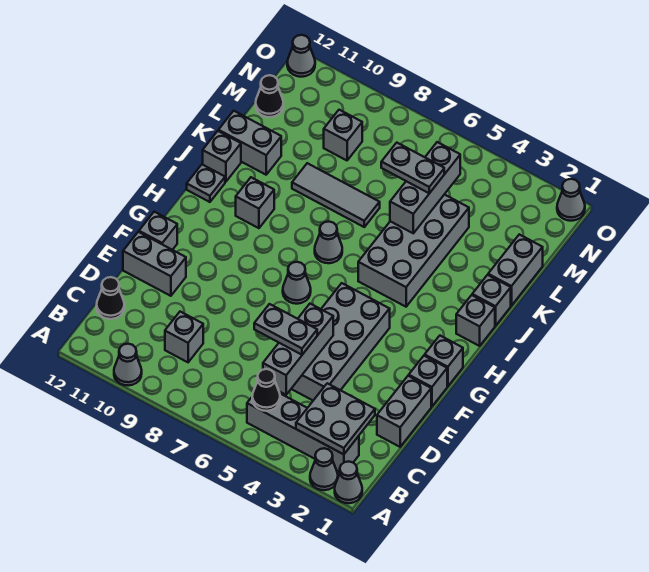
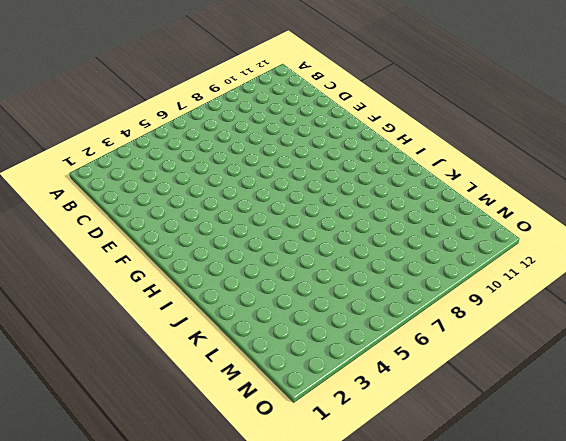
none -> grey cone A1 level 1
none -> grey cone A2 level 1
none -> grey cone A10 level 1
none -> grey brick B2:B5 level 1

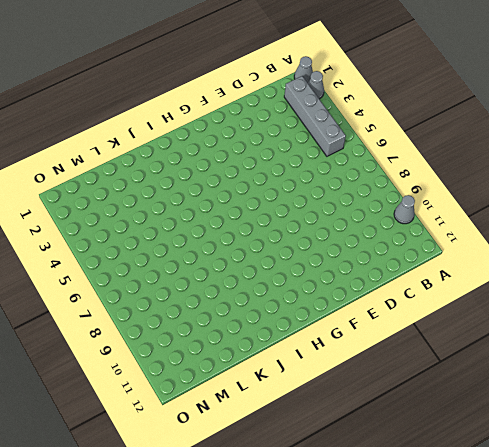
none -> grey brick C9 level 1
none -> black cone C12 level 1
none -> grey brick D1:E1 level 1
none -> grey brick D4:G5 level 1

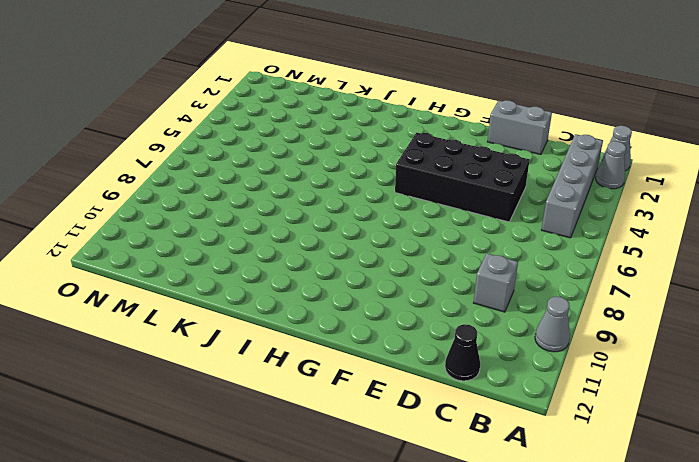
black brick D4:G5 level 1 -> grey brick D4:G5 level 1
none -> grey brick E11:E12 level 1
none -> grey brick F1 level 1
none -> grey brick F12 level 1
none -> grey brick G1 level 1

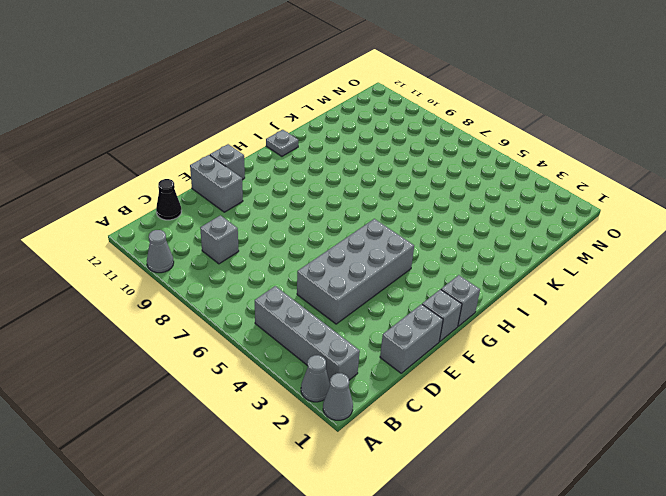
none -> grey cone G7 level 1
none -> grey brick I1 level 1
none -> grey brick I4:L5 level 1
none -> grey cone I7 level 1

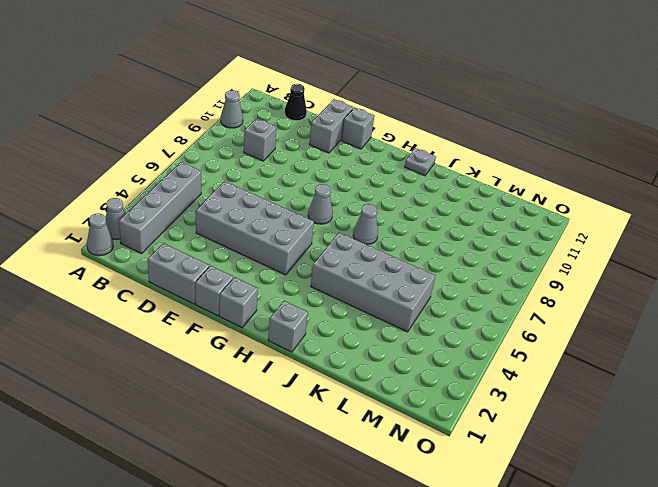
none -> grey brick I10 level 1
none -> grey brick J1 level 1
none -> grey brick J12 level 1
none -> grey brick K1:L1 level 1

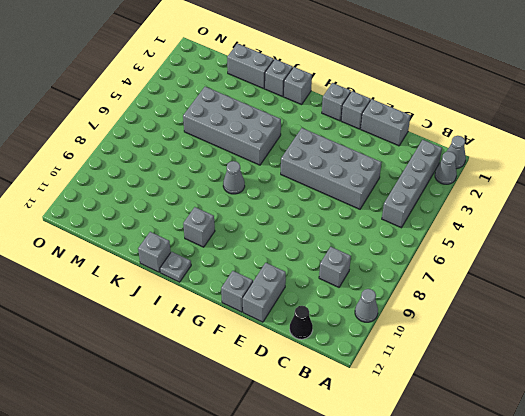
none -> grey cone G7 level 1
none -> grey tile K7:K9 level 1
none -> grey brick K11:K12 level 1
none -> grey brick M9 level 1

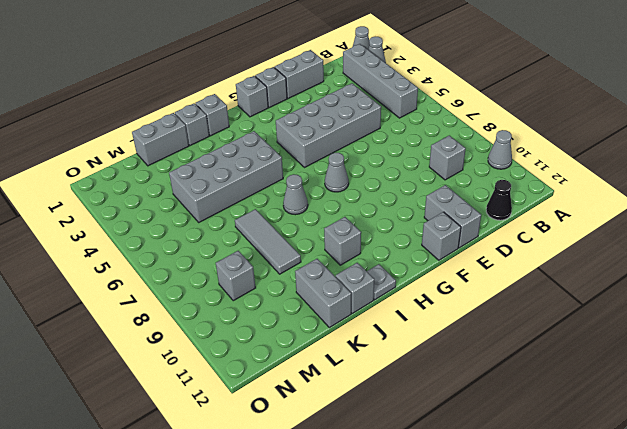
none -> black cone M12 level 1
none -> grey cone O1 level 1
none -> grey cone O12 level 1
none -> grey plate B2:C3 level 2

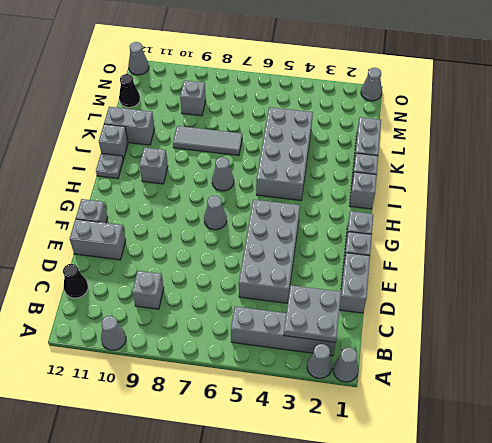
none -> black cone B5 level 2
none -> grey brick C5:E5 level 2
none -> grey brick K5:M5 level 2
none -> grey plate D5:D6 level 3

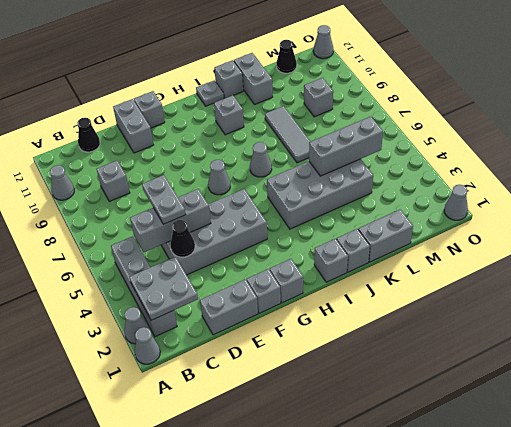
black cone D4 level 2 -> black cone B5 level 2
none -> grey plate L5:L6 level 3

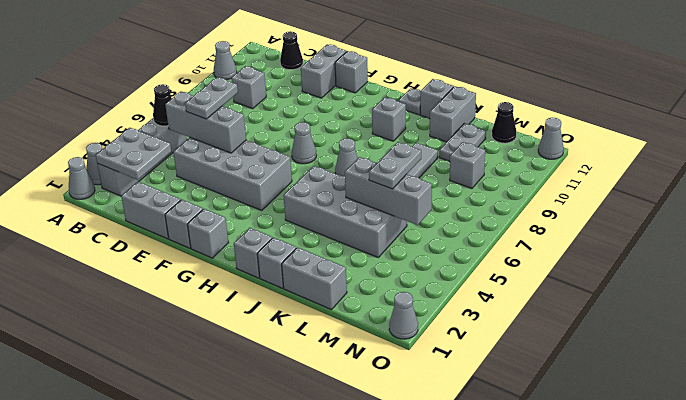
grey plate L10:L11 level 1 -> none

